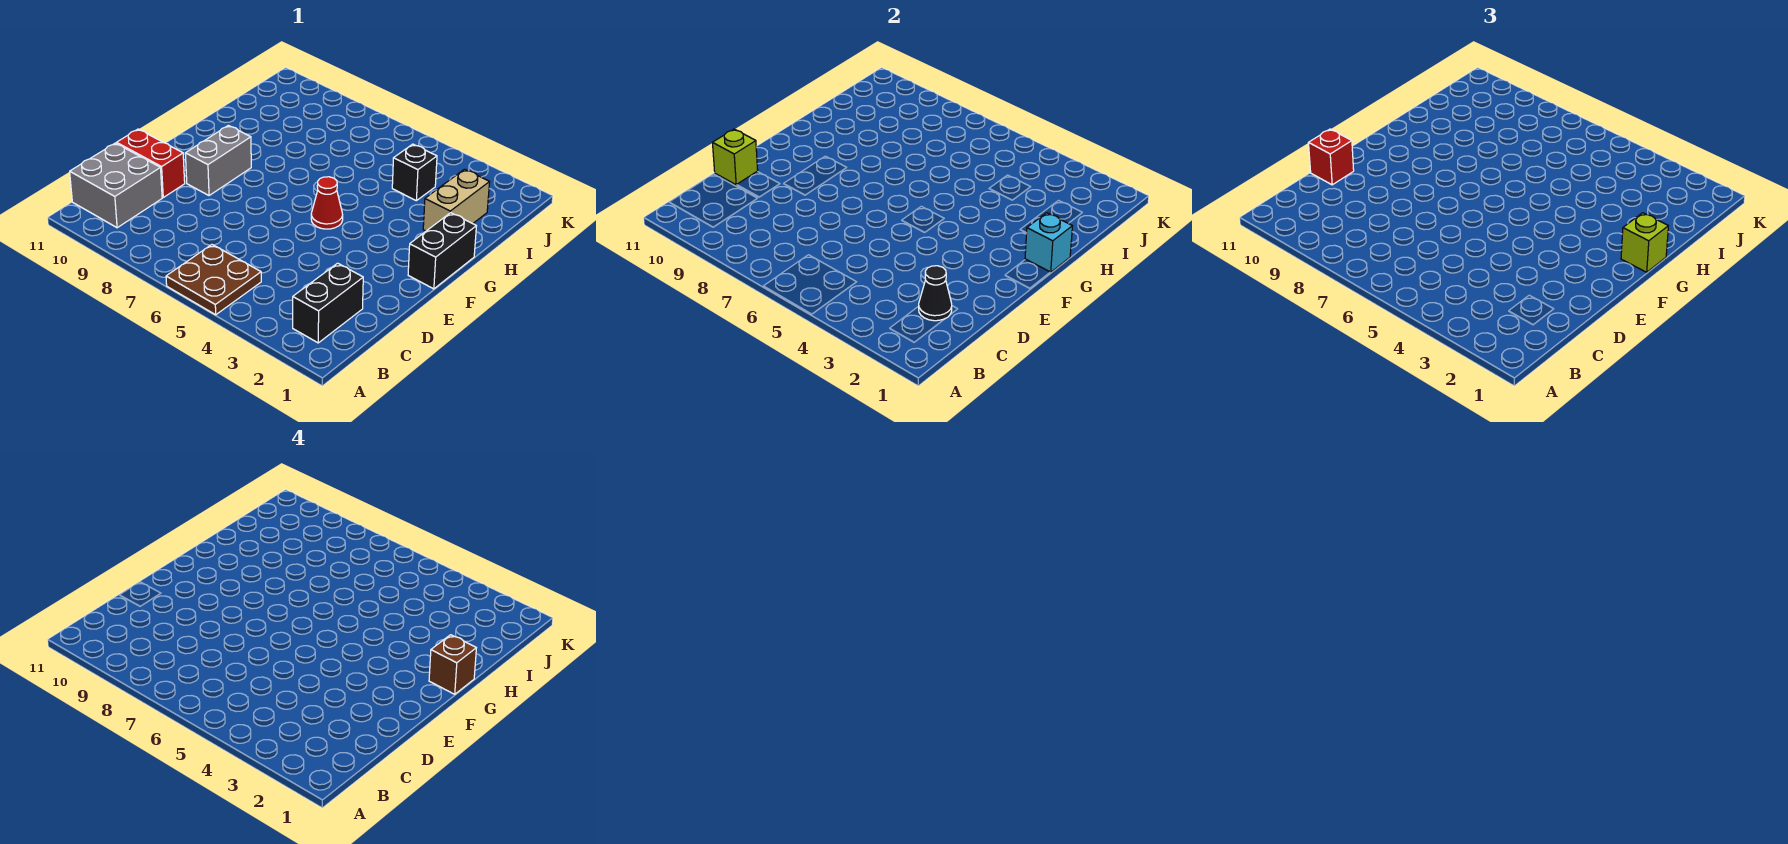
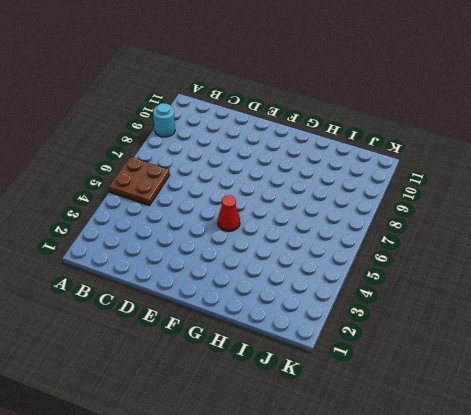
cyan round brick A9 level 1 -> none
none -> black brick B2:C2 level 1
none -> grey brick B10:C11 level 1
none -> red brick D10:D11 level 1

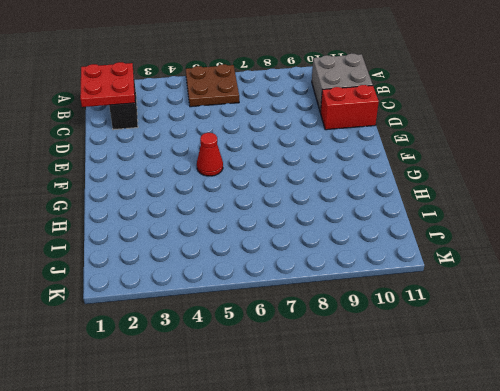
red plate B1:C2 level 2 -> black cone C2 level 2
none -> grey brick E9:F9 level 1
none -> black brick F1:G1 level 1
none -> tan brick H2:I2 level 1

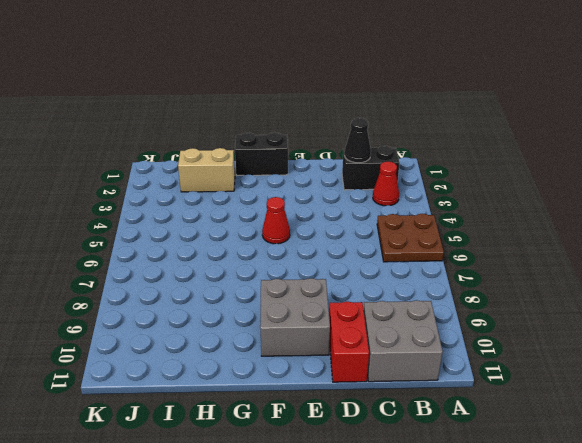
red cone B3 level 1 -> none
grey brick E9:F10 level 1 -> grey brick E9:F9 level 1
none -> black brick I4 level 1
none -> lime brick D11 level 2
none -> cyan brick G1 level 2

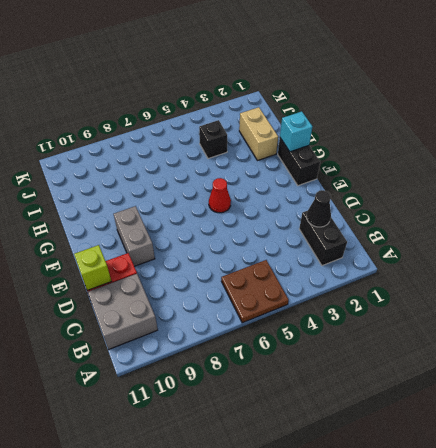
none -> red brick D11 level 3
none -> lime brick G1 level 3
none -> brown brick G1 level 4

